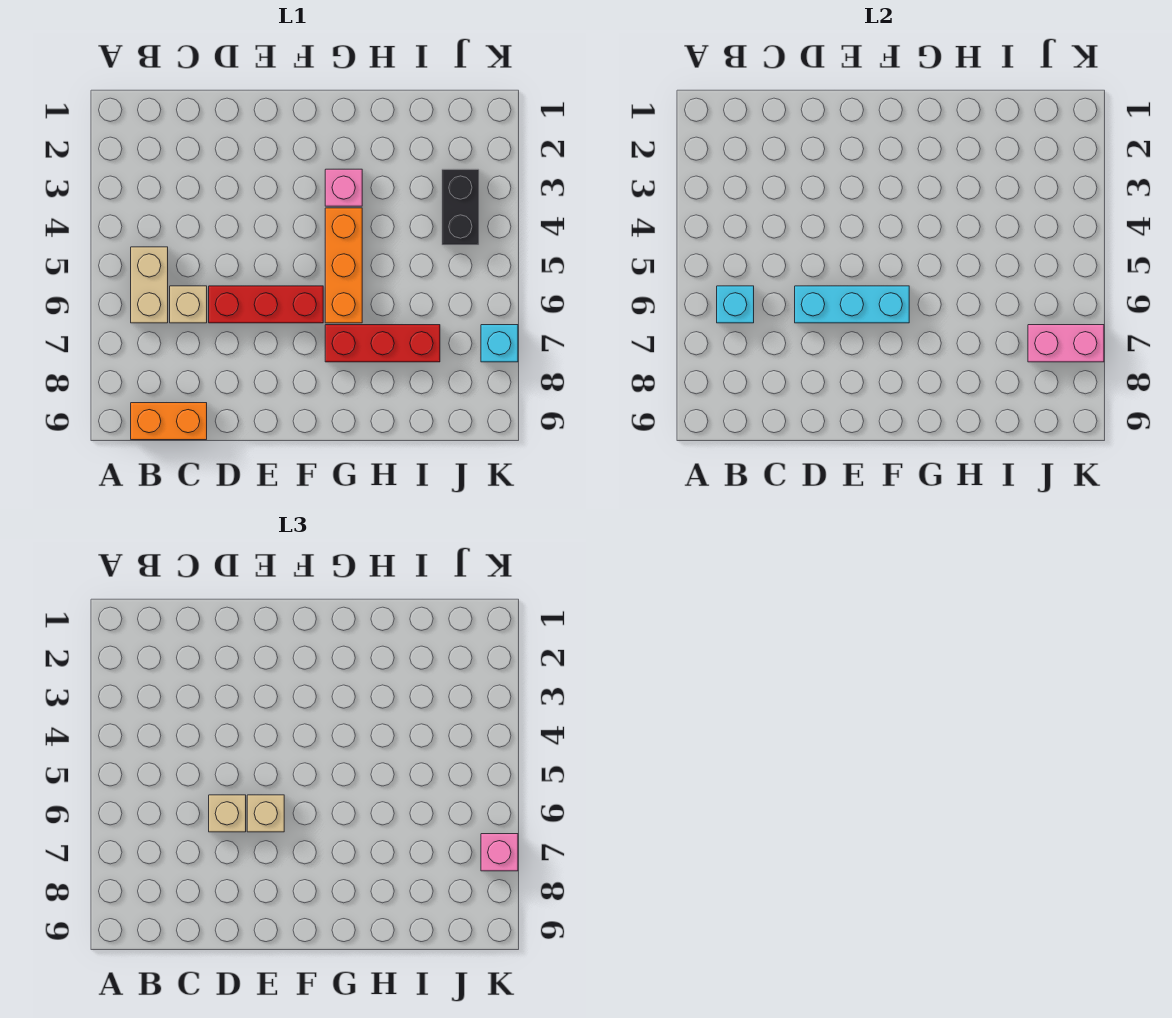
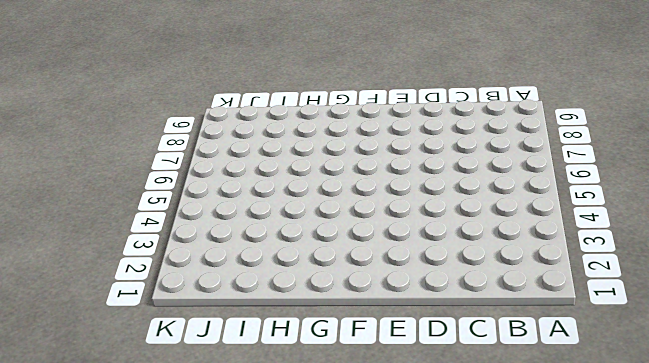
none -> tan brick B5:B6 level 1
none -> orange brick B9:C9 level 1
none -> tan brick C6 level 1

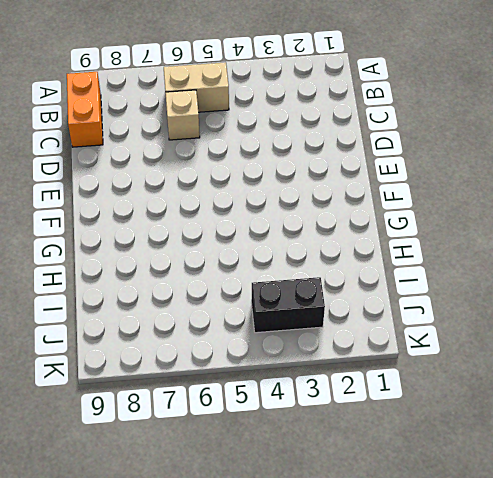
none -> red brick D6:F6 level 1
none -> pink brick G3 level 1
none -> orange brick G4:G6 level 1

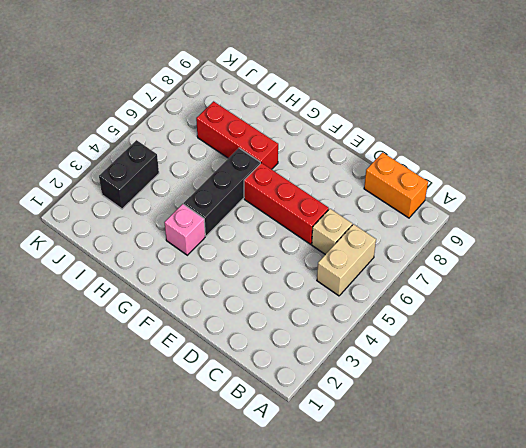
black brick G4:G6 level 1 -> orange brick G4:G6 level 1
none -> cyan brick K7 level 1
none -> cyan brick B6 level 2
none -> cyan brick D6:F6 level 2

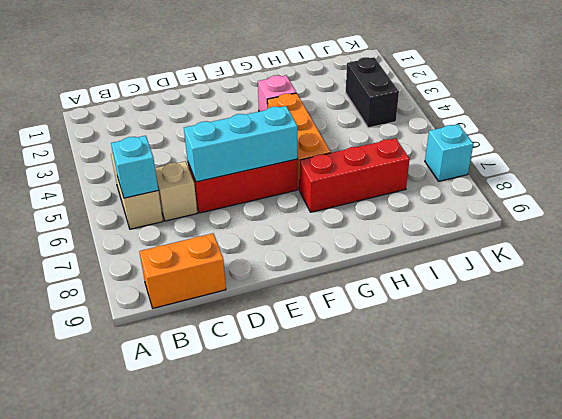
none -> pink brick J7:K7 level 2
none -> tan brick D6 level 3
none -> tan brick E6 level 3

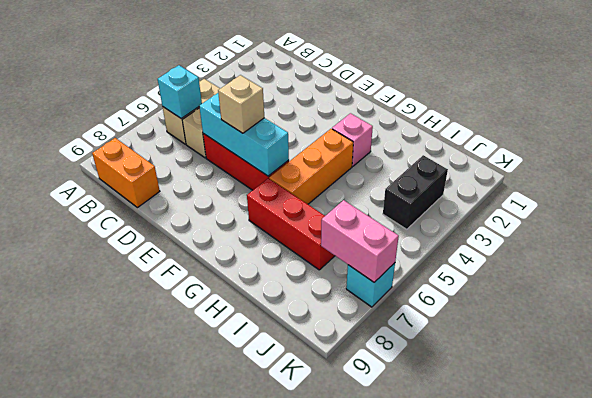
none -> tan brick D6 level 3
none -> pink brick K7 level 3

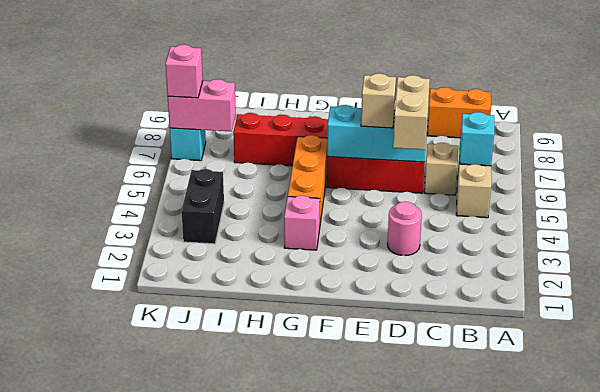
pink round brick D3 level 1 -> none
tan brick D5:D6 level 3 -> tan brick D6 level 3

